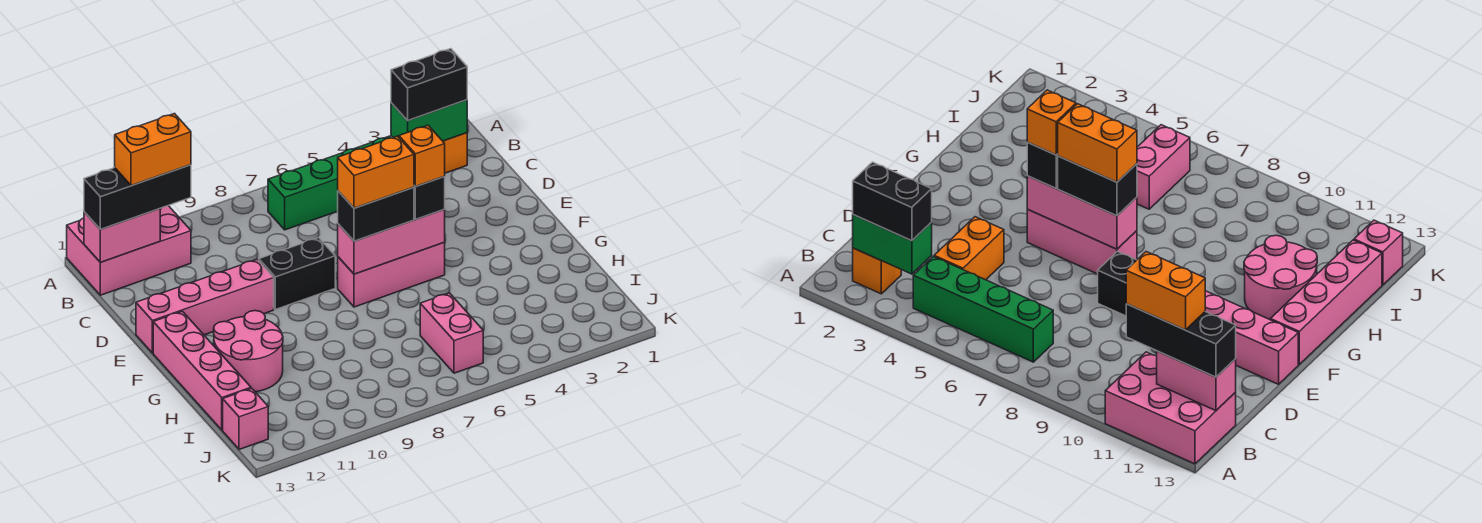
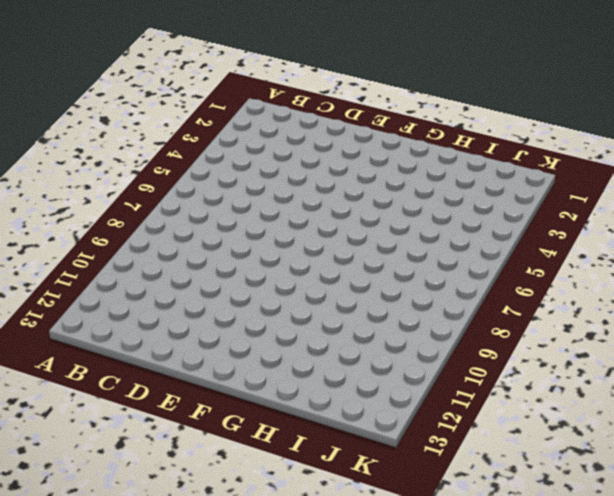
none -> pink brick A11:B13 level 1
none -> orange brick B2 level 1
none -> green brick B4:B7 level 1

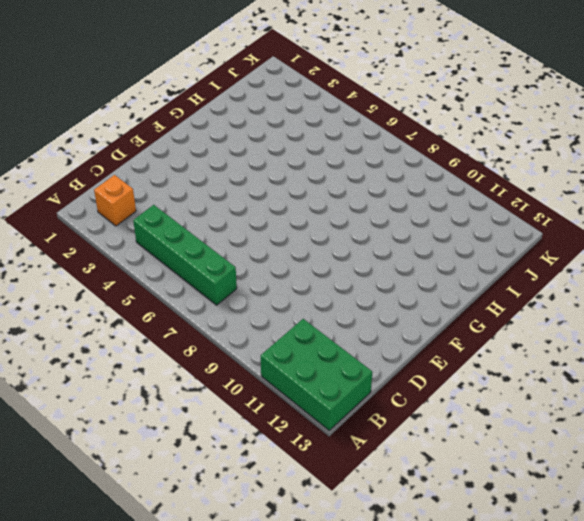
green brick A11:B13 level 1 -> pink brick A11:B13 level 1
none -> orange brick C4:D4 level 1
none -> black brick E8:E9 level 1
none -> pink brick E10:E13 level 1

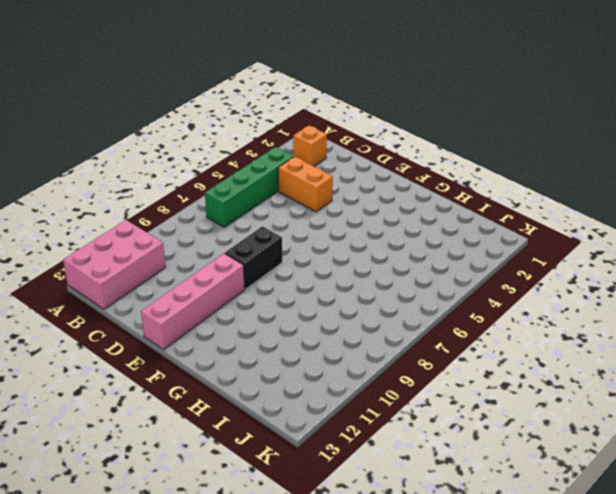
none -> pink brick F5:F7 level 1
none -> pink brick F13:I13 level 1
none -> pink round brick G11:H12 level 1

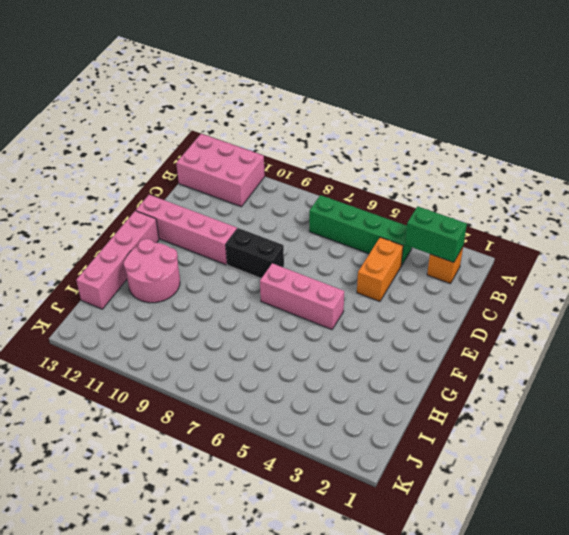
none -> pink brick I6:J6 level 1
none -> pink brick J13 level 1
none -> pink brick B12:B13 level 2

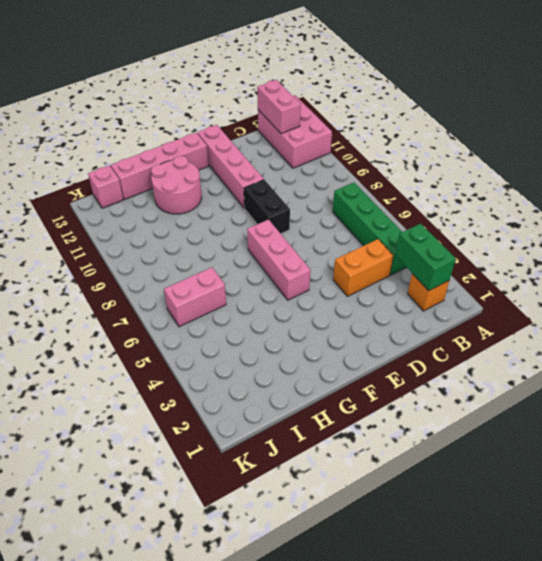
none -> pink brick F5:F7 level 2
none -> black brick B2:B3 level 3
none -> black brick B11:B13 level 3

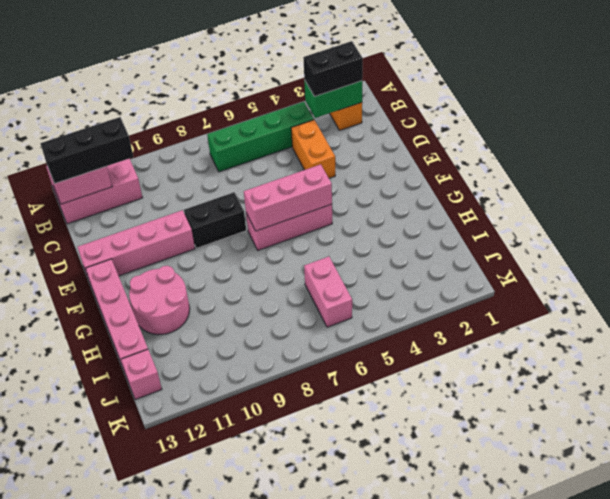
none -> black brick F5 level 3
none -> black brick F6:F7 level 3
none -> orange brick B11:B12 level 4

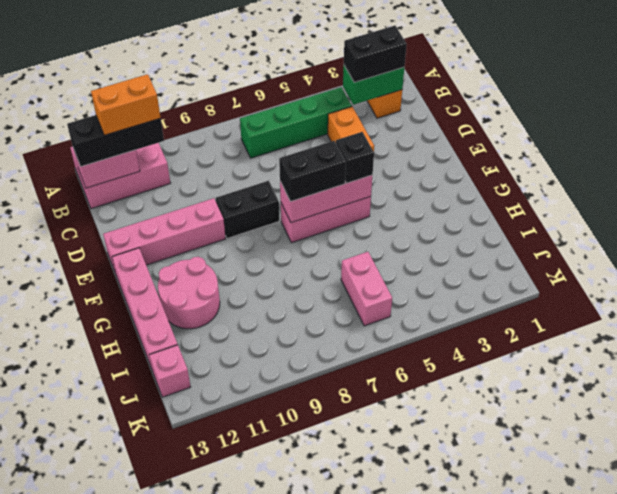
none -> orange brick F5 level 4
none -> orange brick F6:F7 level 4

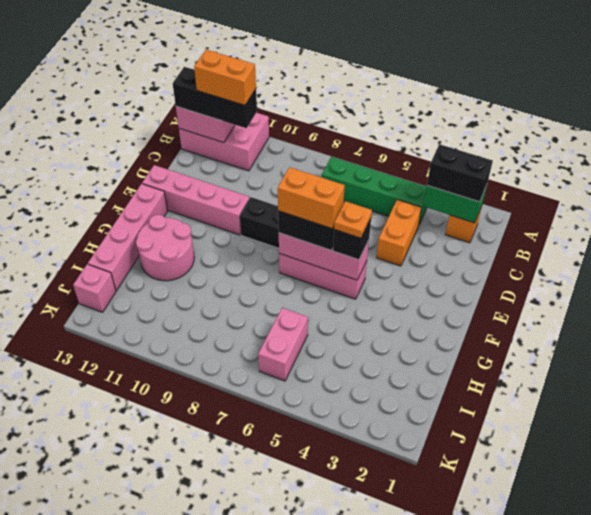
orange plate F5 level 4 -> orange brick F5 level 4

